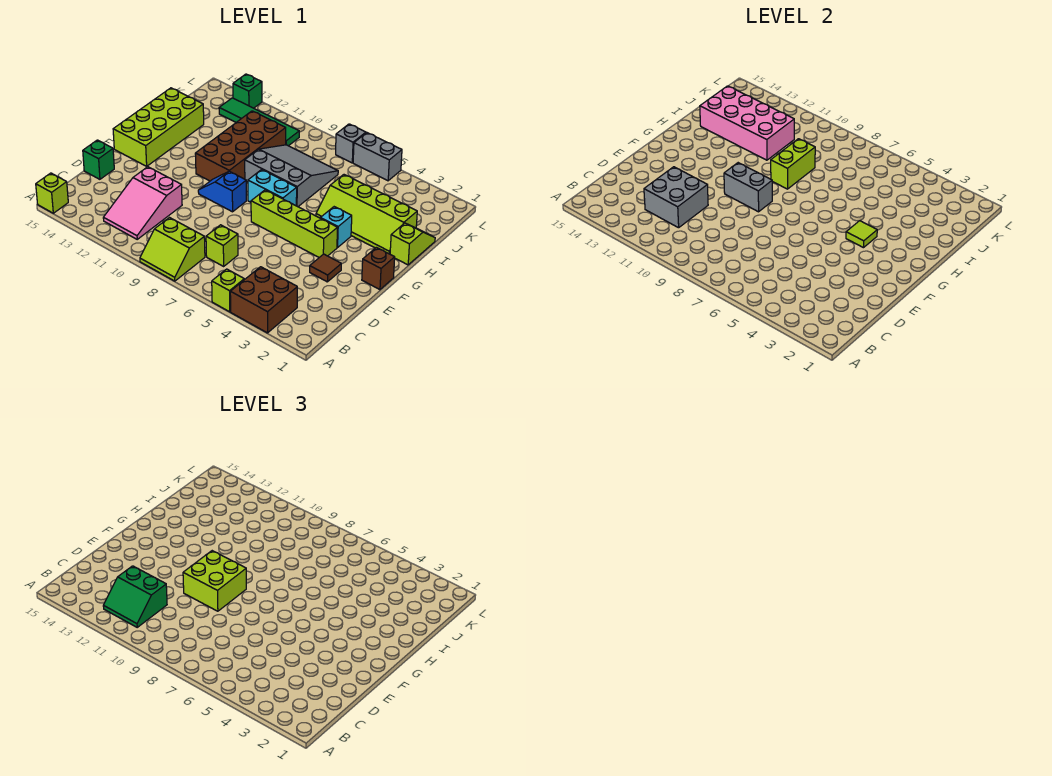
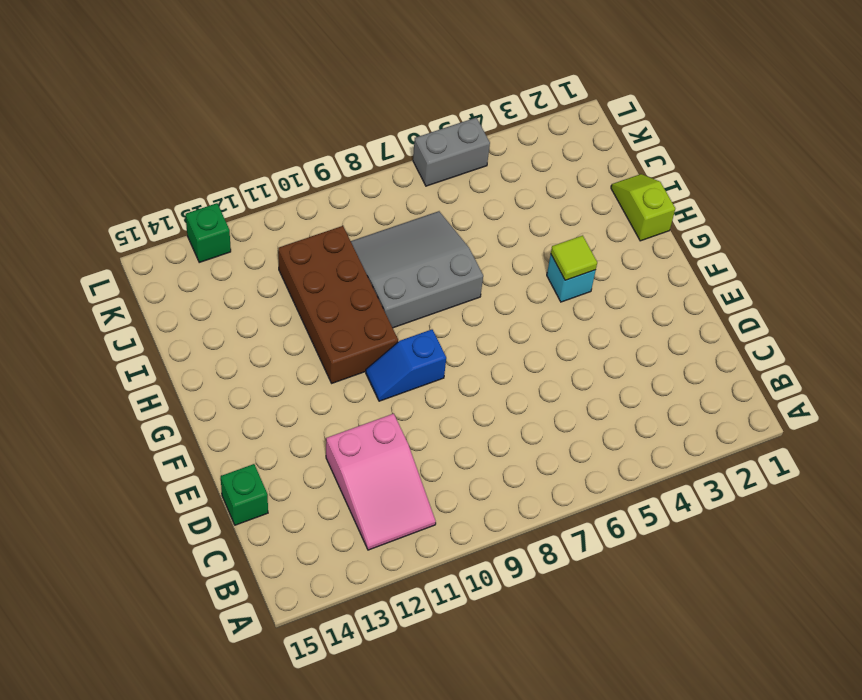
none -> brown brick A3:B4 level 1
none -> lime brick A5 level 1
none -> lime slope A8:B9 level 1 top B

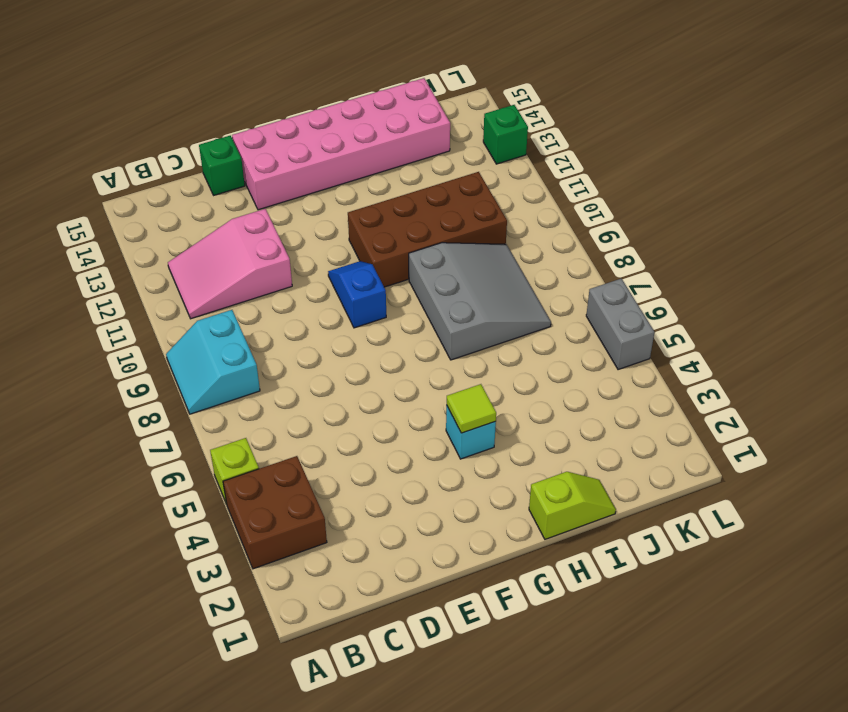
cyan slope A8:B9 level 1 top B -> lime slope A8:B9 level 1 top B
pink brick E14:J15 level 1 -> lime brick F14:I15 level 1
none -> lime brick A15 level 1
none -> lime brick C7 level 1
none -> brown tile E3 level 1

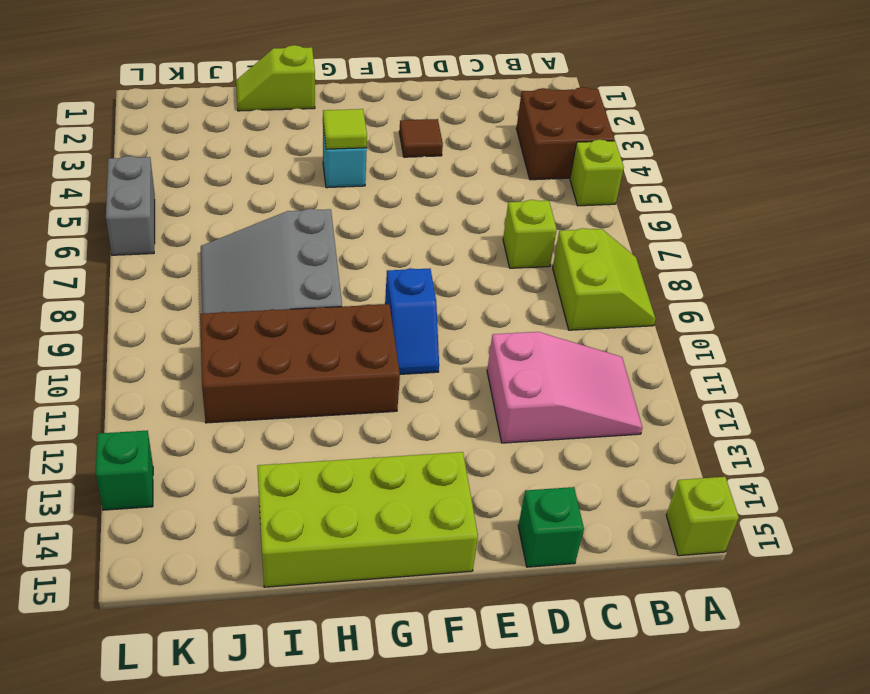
none -> brown brick F1 level 1
none -> lime brick F4:F7 level 1
none -> cyan brick G7:G8 level 1

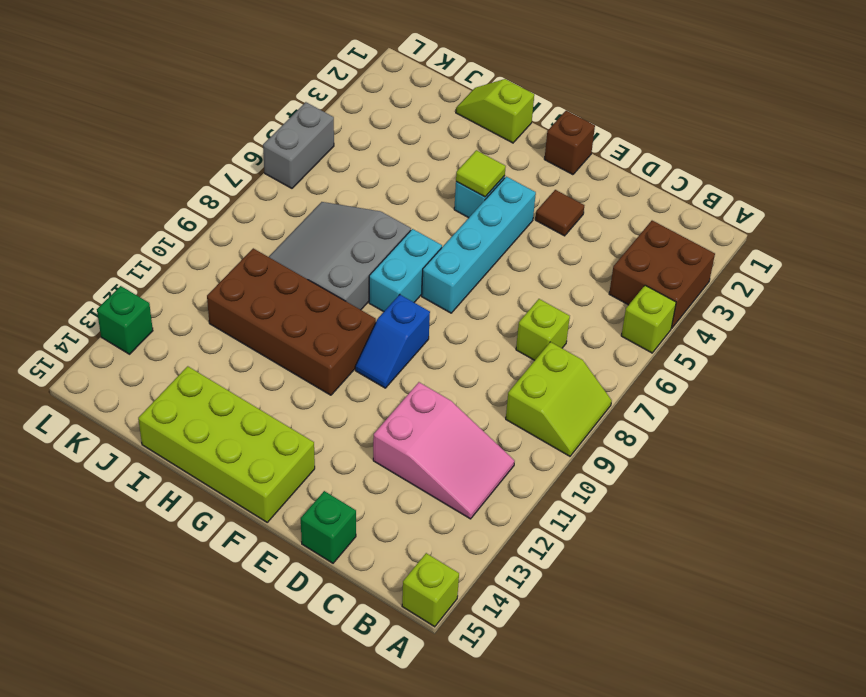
cyan brick F4:F7 level 1 -> lime brick F4:F7 level 1
none -> lime slope H2:I5 level 1 top I
none -> green tile K10:K13 level 1
none -> grey brick L7 level 1

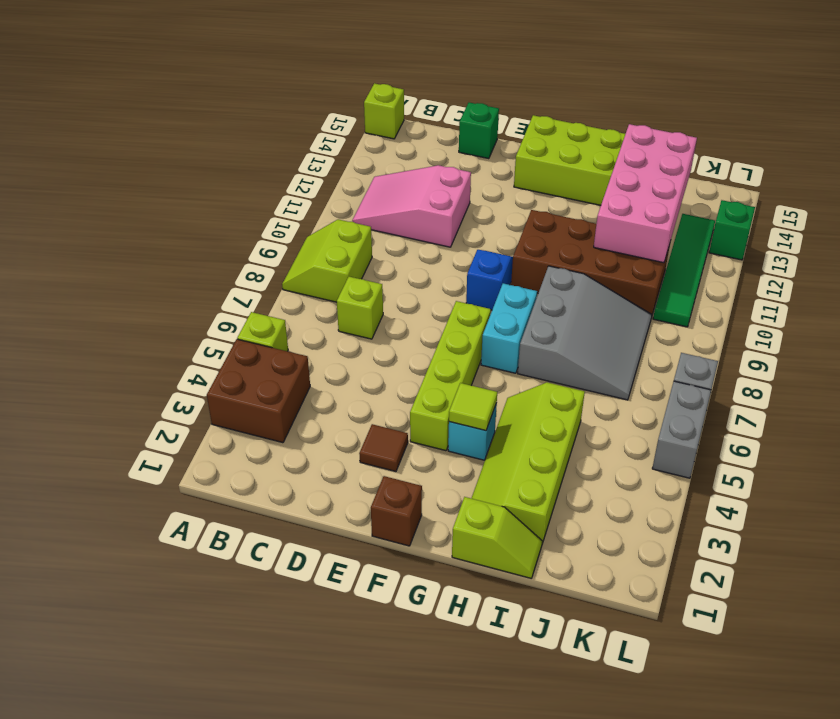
none -> grey brick C11:D12 level 2
none -> grey brick F9:F10 level 2
none -> lime brick H9:I9 level 2

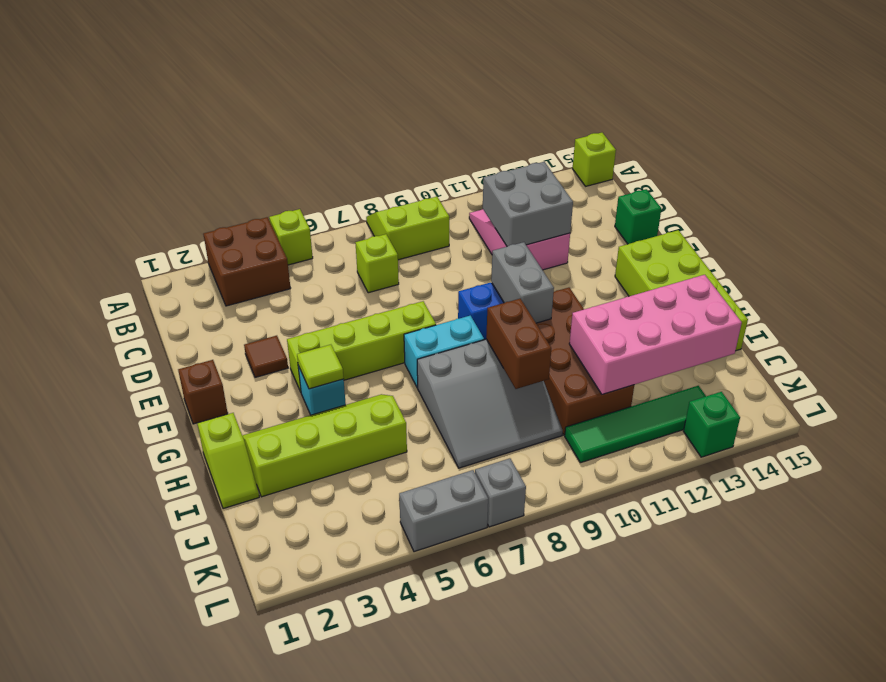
grey brick F10:G10 level 2 -> grey brick F9:F10 level 2
brown brick H9:I9 level 2 -> lime brick H9:I9 level 2
none -> green slope B11:C12 level 3 top C
none -> lime brick E9:F10 level 3

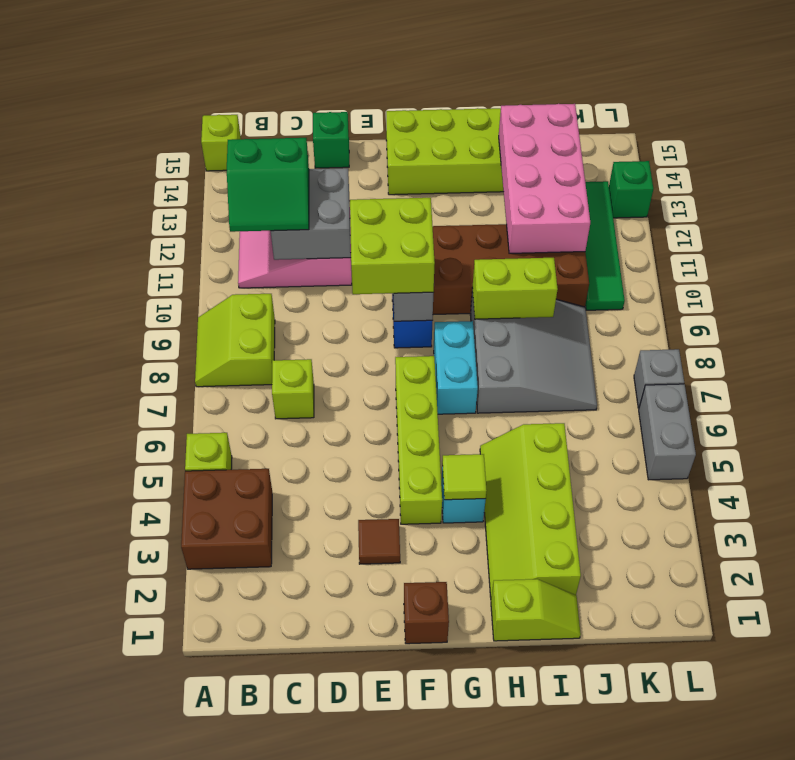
green slope B11:C12 level 3 top 12 -> green slope B11:C12 level 3 top C

